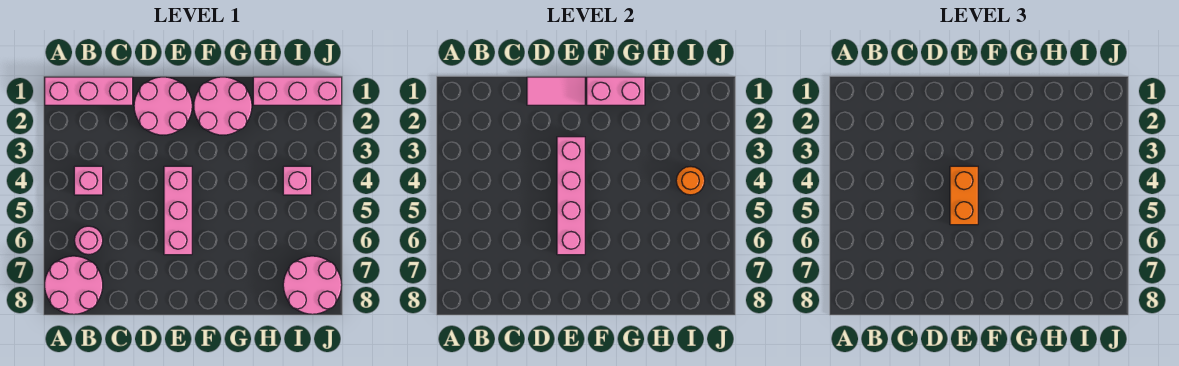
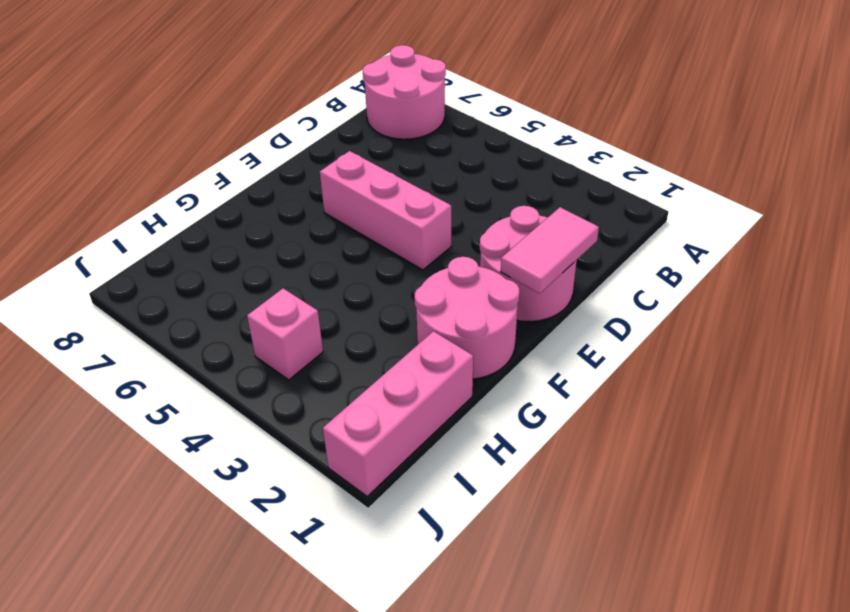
none -> pink brick A1:C1 level 1
none -> pink brick B4 level 1
none -> pink round brick B6 level 1

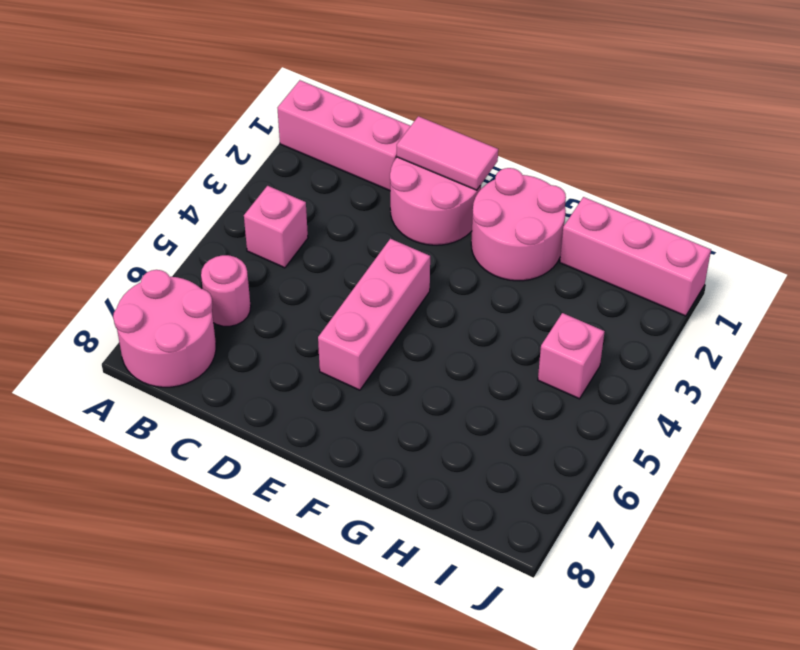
none -> pink round brick I7:J8 level 1
none -> pink brick E3:E6 level 2
none -> pink brick F1:G1 level 2

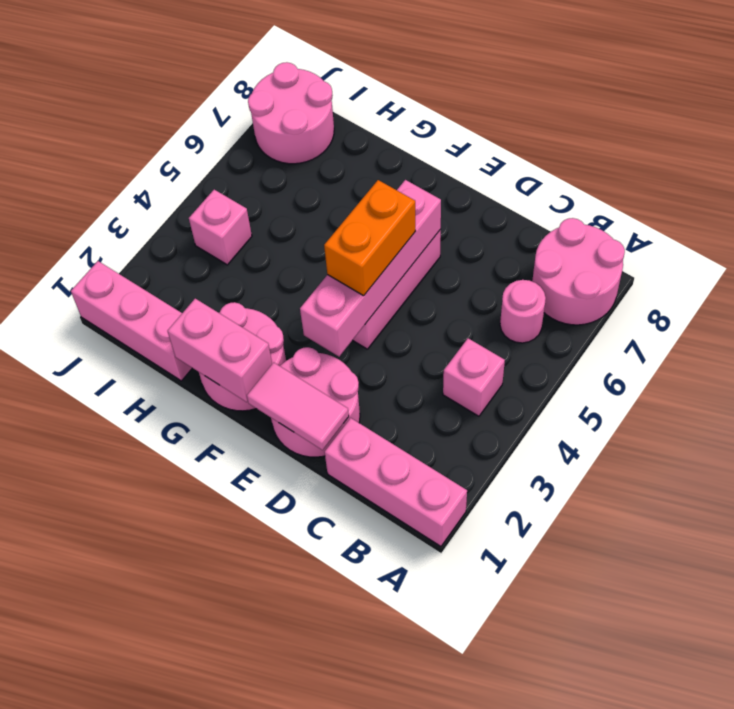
none -> orange round brick I4 level 2

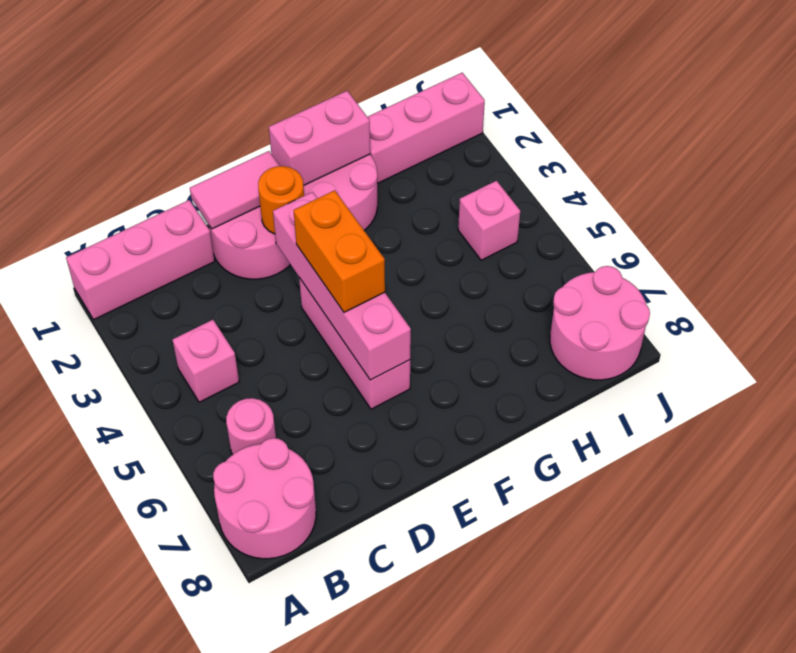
orange round brick E2 level 2 -> orange round brick I4 level 2

